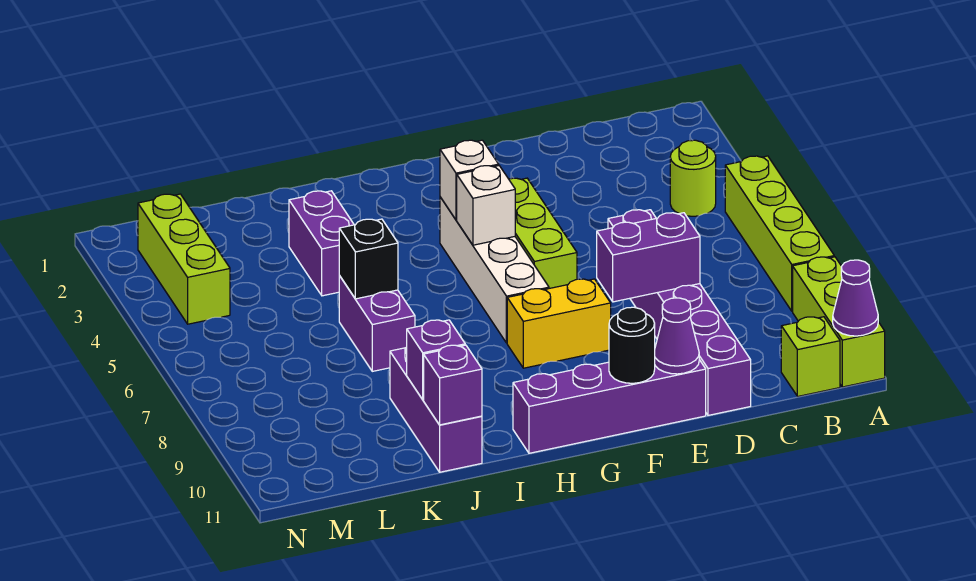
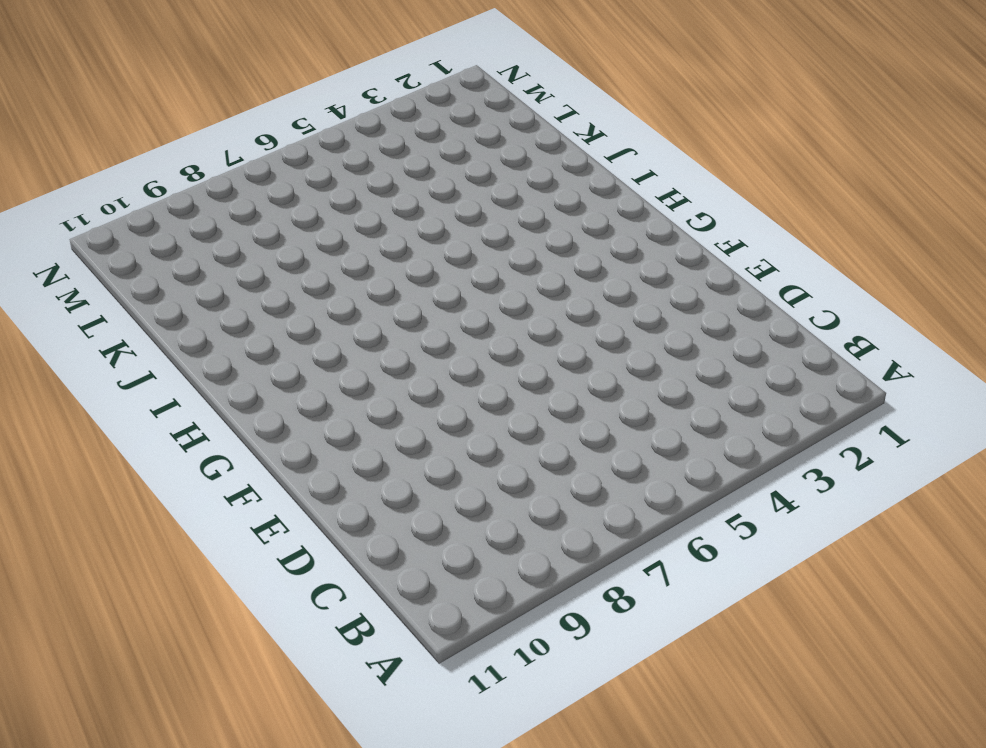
none -> lime brick A5:A8 level 1
none -> lime brick A9:A11 level 1
none -> lime round brick B4 level 1

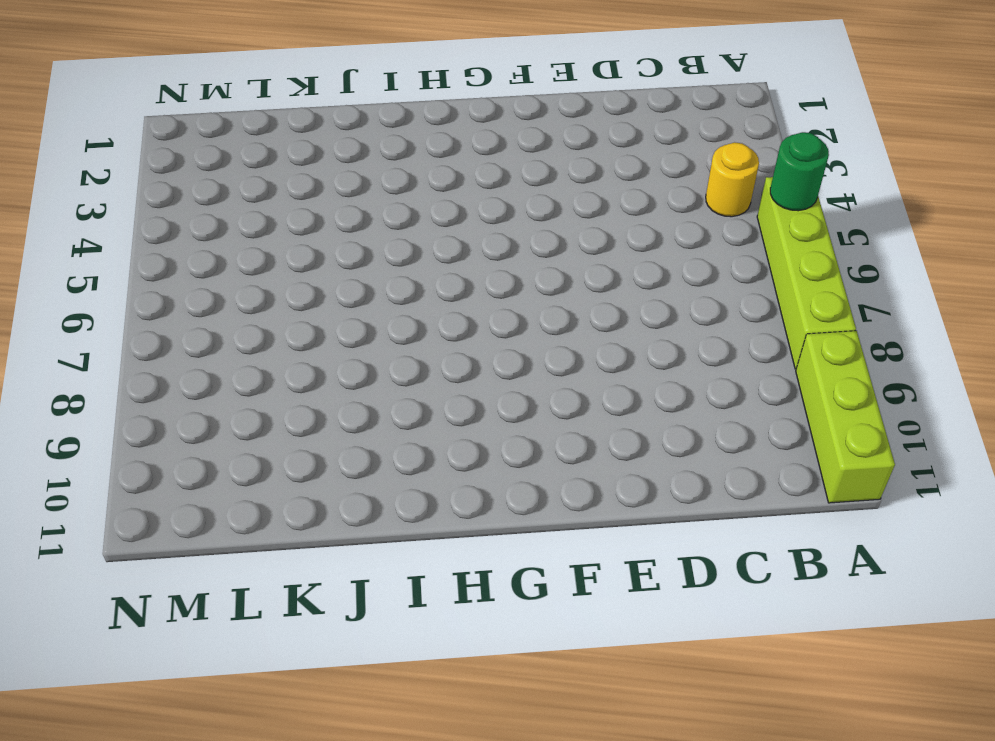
green round brick A5 level 2 -> none
yellow round brick B4 level 1 -> lime round brick B4 level 1
none -> lime brick B11 level 1
none -> purple brick D6:D11 level 1
none -> purple brick E11:H11 level 1

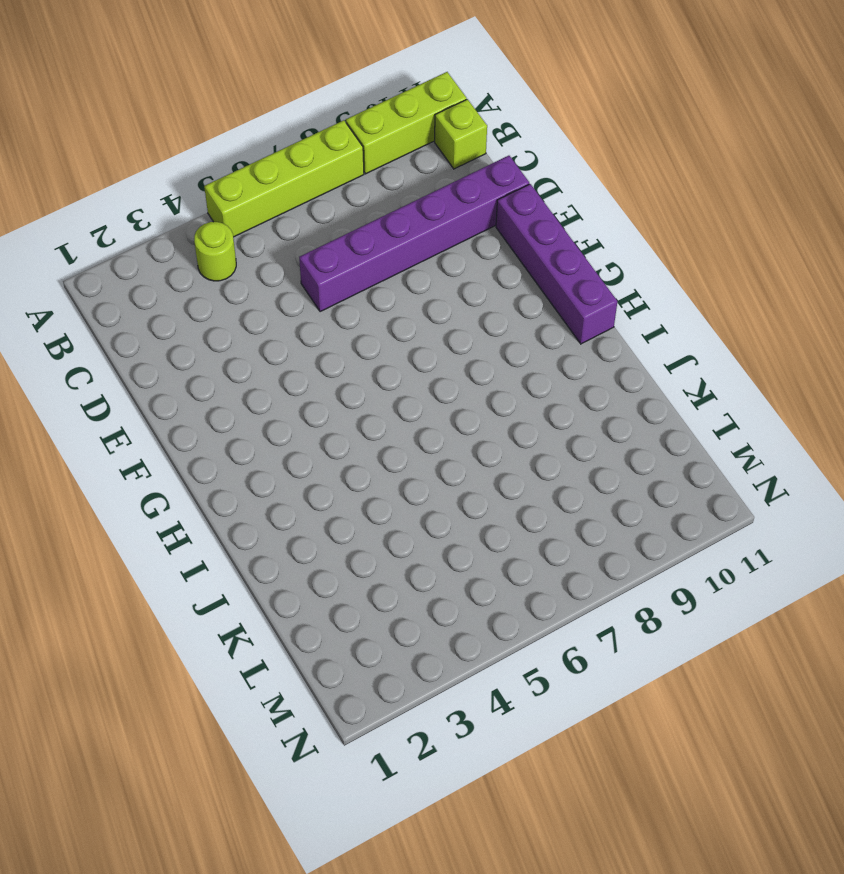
none -> lime brick F4:F6 level 1
none -> yellow brick F8:G8 level 1
none -> white brick G4:G7 level 1

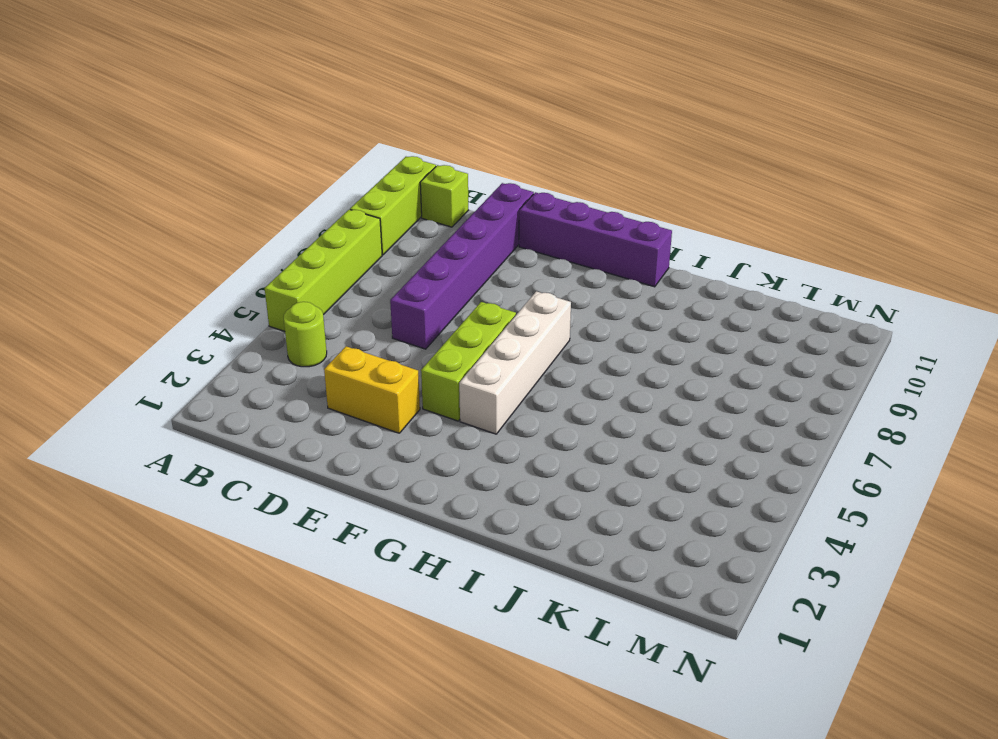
yellow brick D3:E3 level 1 -> yellow brick F8:G8 level 1
none -> purple brick J3:J4 level 1
none -> purple brick J6:J7 level 1
none -> purple brick J9:J11 level 1

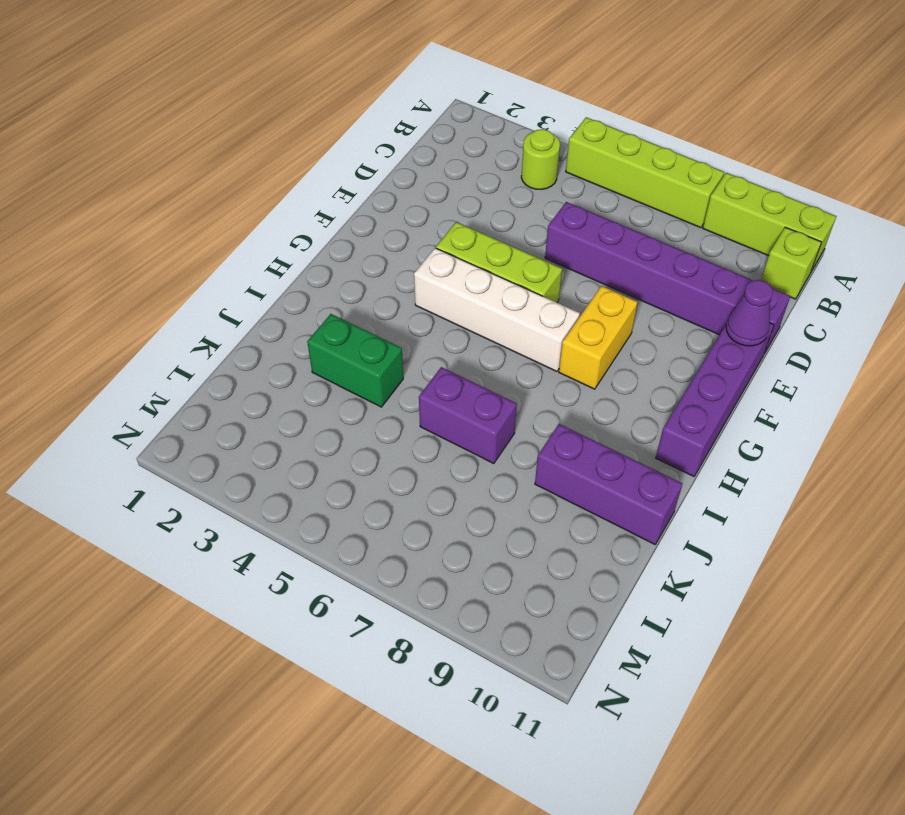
green brick J3:J4 level 1 -> purple brick J3:J4 level 1
none -> lime brick M2:M4 level 1
none -> purple cone A11 level 2
none -> purple brick D8:E8 level 2

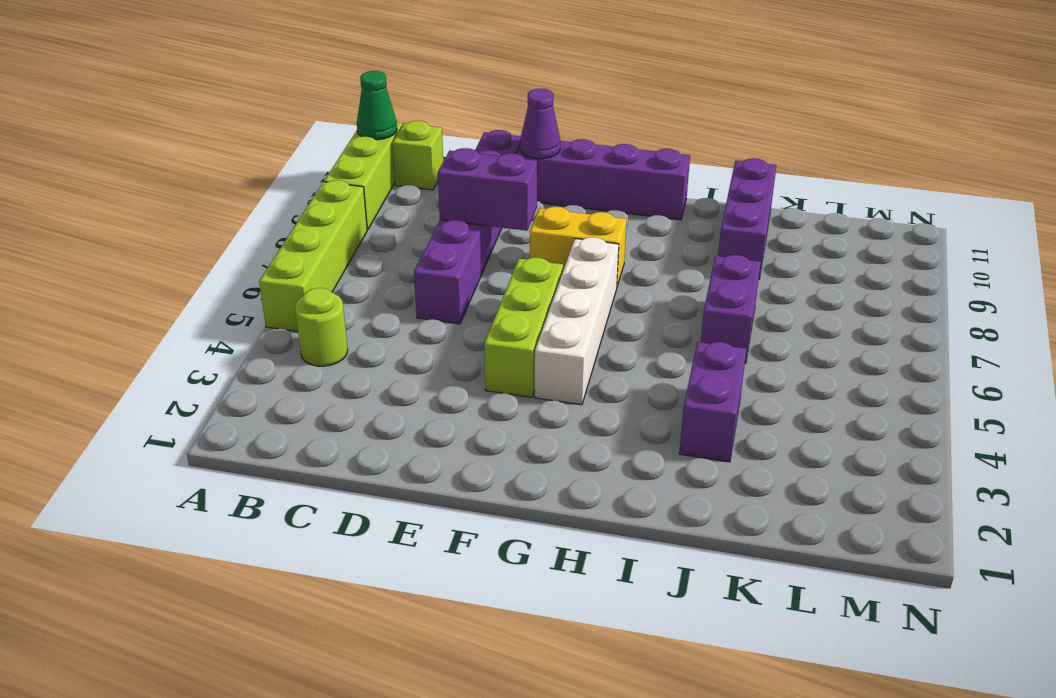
green cone A11 level 2 -> purple cone A11 level 2
none -> lime brick M2:M4 level 1
none -> black round brick F11 level 2
none -> white brick G4 level 2

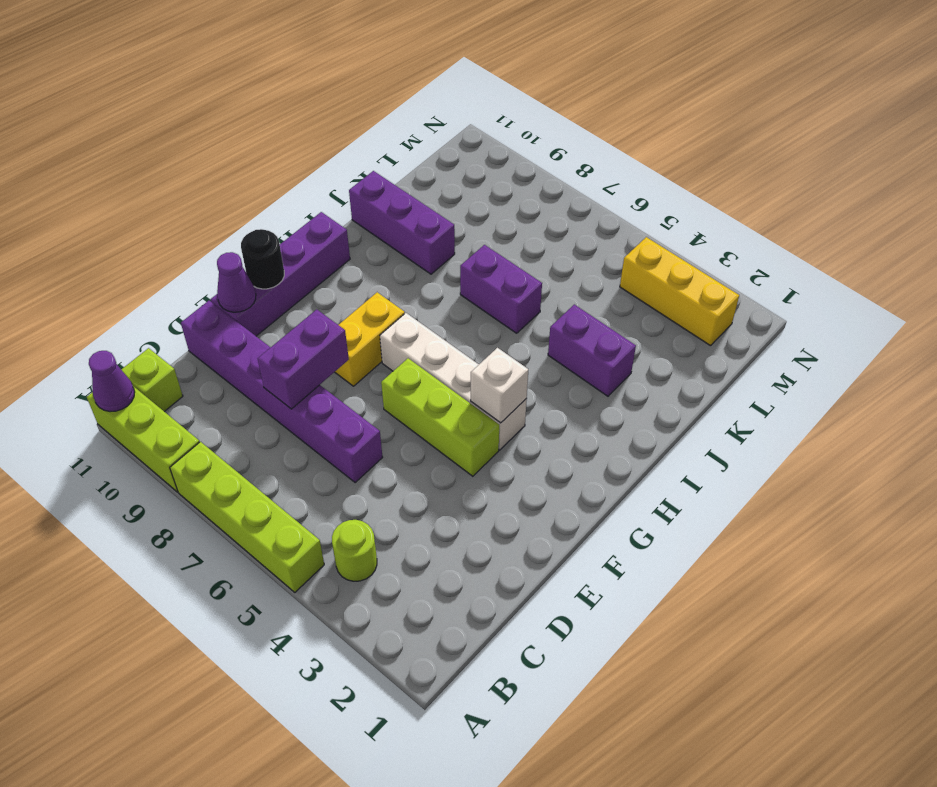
yellow brick M2:M4 level 1 -> lime brick M2:M4 level 1
none -> white brick G5 level 2
none -> black brick J6 level 2
none -> purple brick J10 level 2

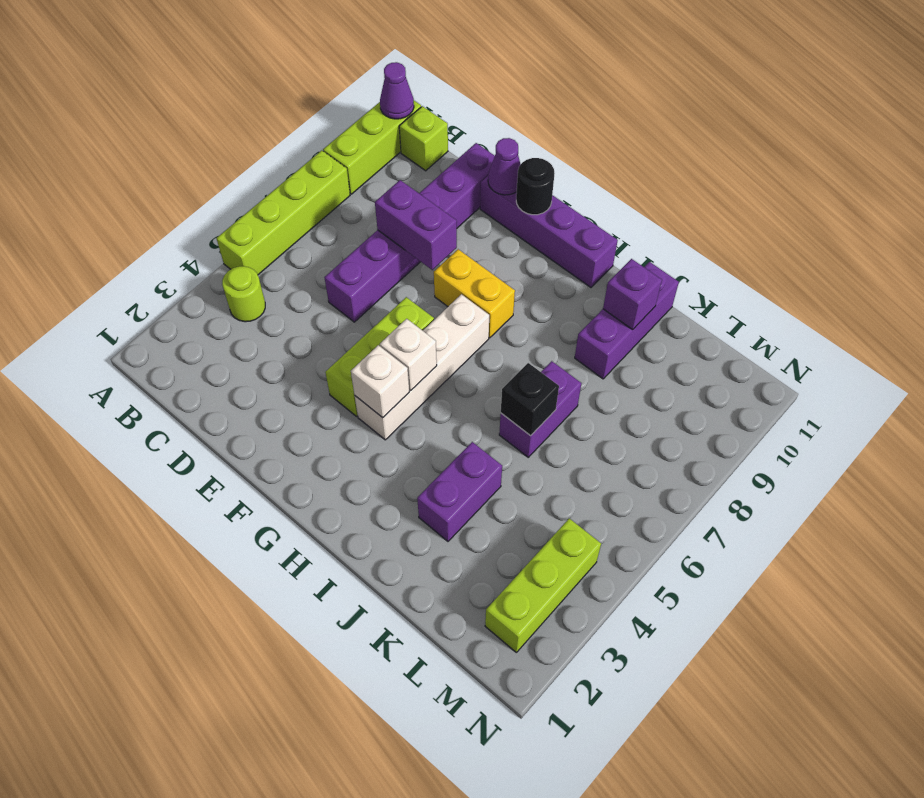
none -> purple brick J11 level 2

